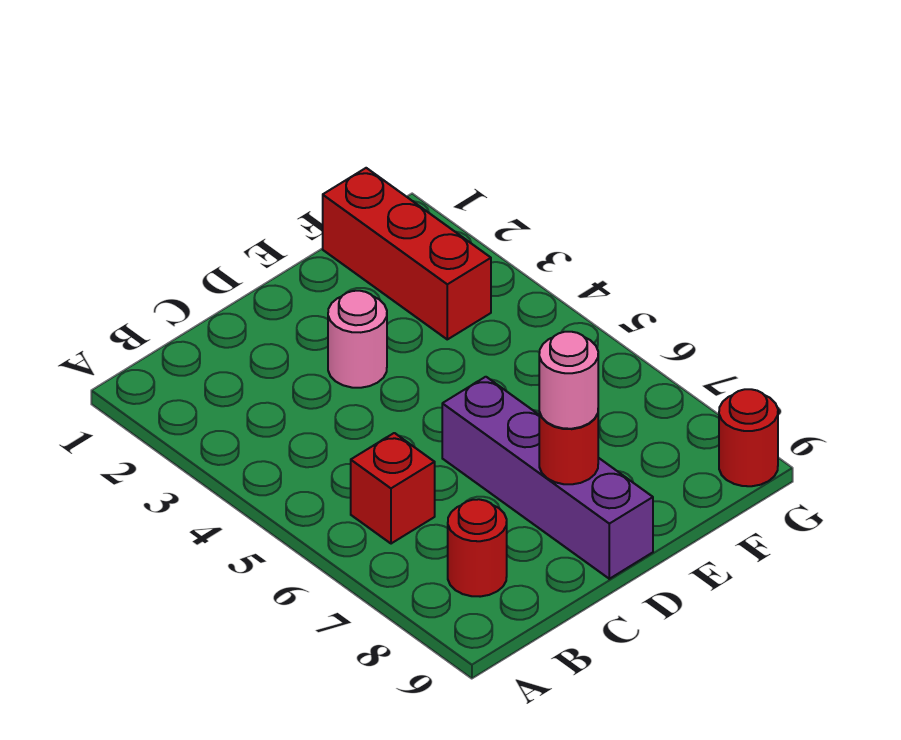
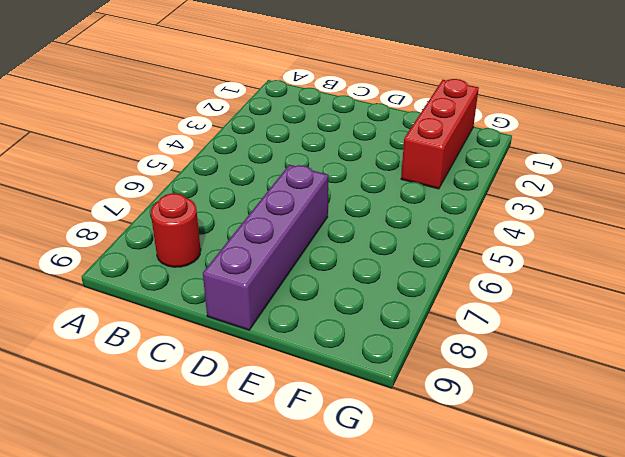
none -> red brick B6 level 1
none -> pink round brick D3 level 1

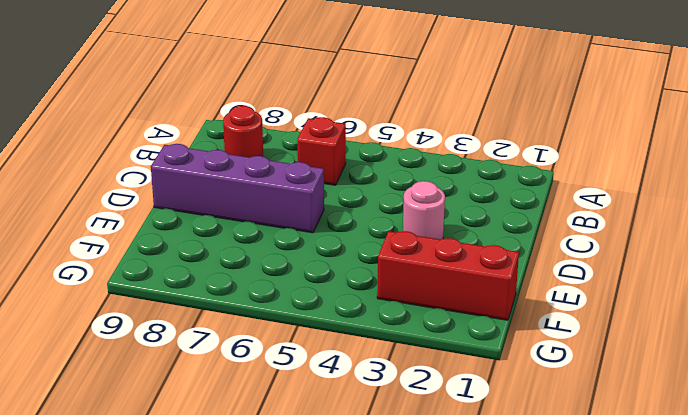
none -> red round brick G9 level 1
none -> red round brick D8 level 2

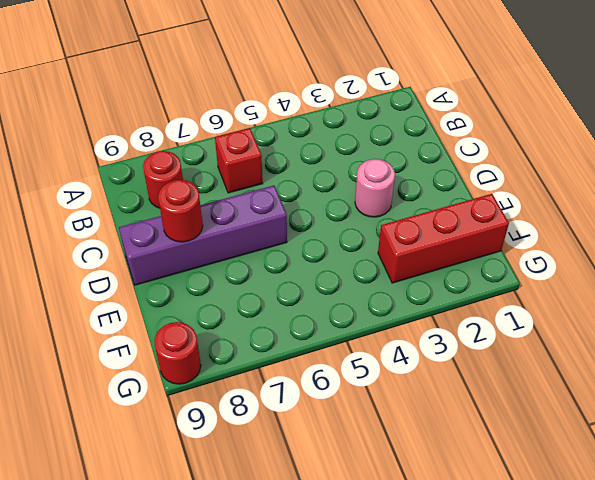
none -> pink round brick D8 level 3

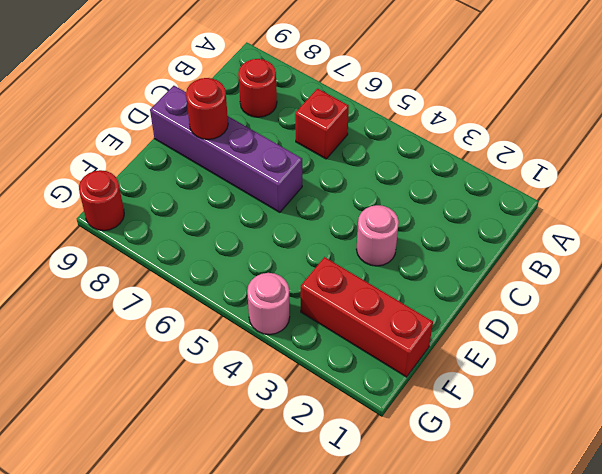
pink round brick G4 level 1 -> pink round brick D8 level 3

